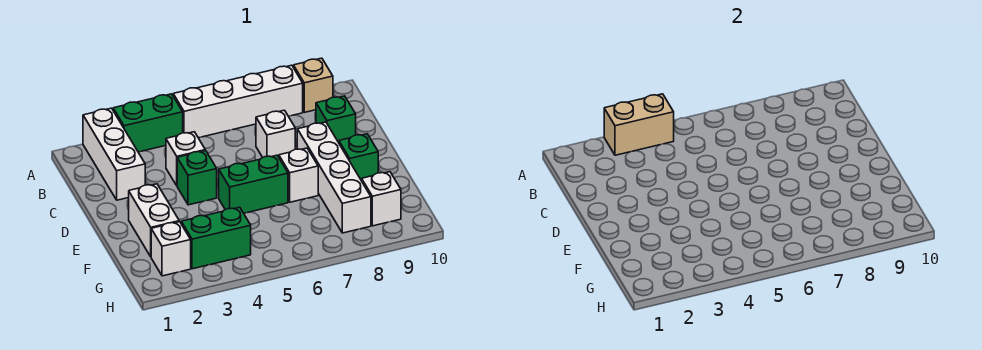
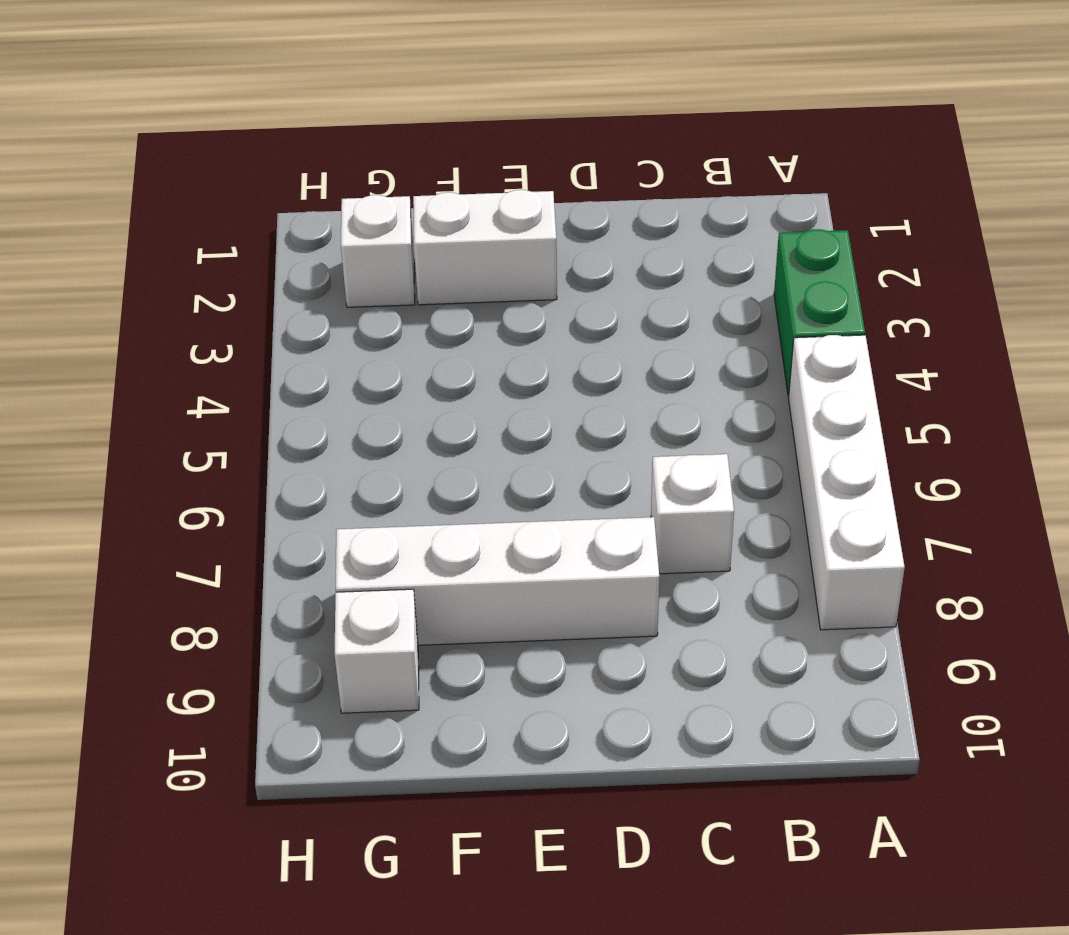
none -> white brick A2:C2 level 1
none -> tan brick A9 level 1
none -> white brick C4 level 1

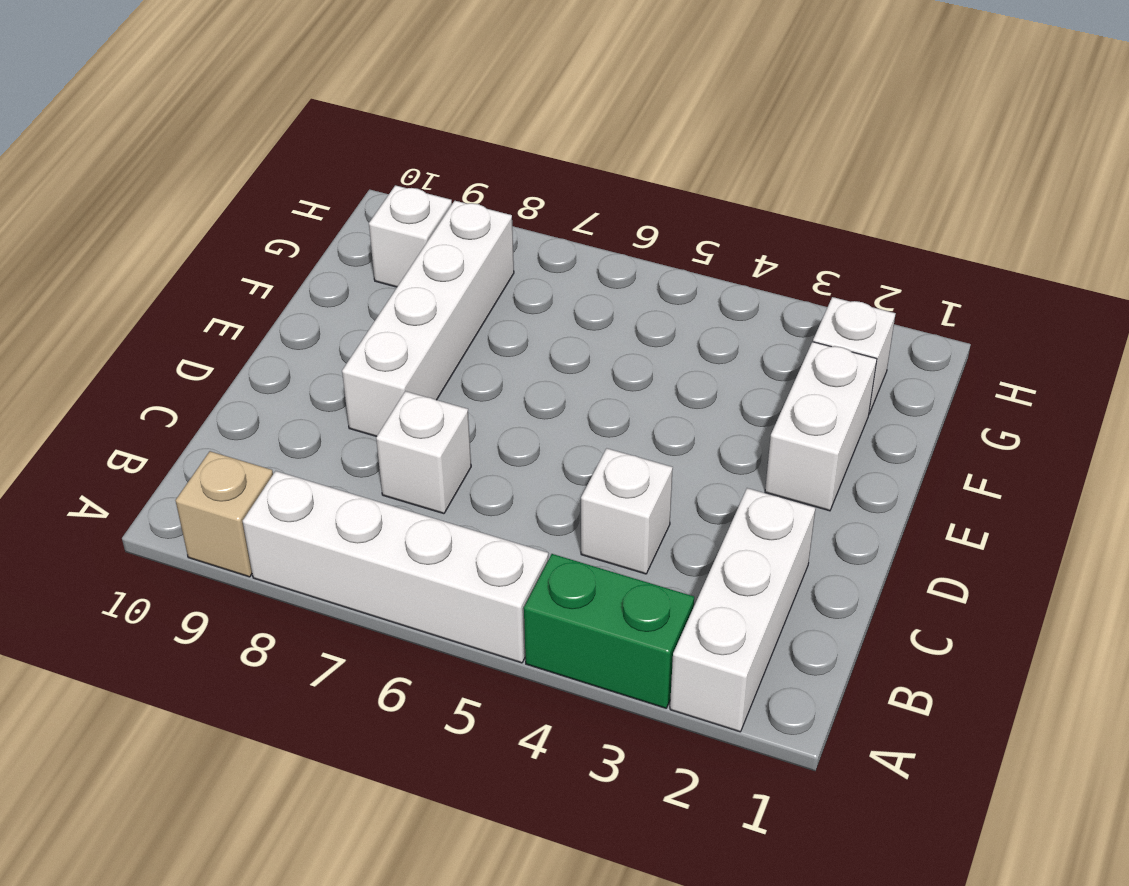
none -> green brick C9 level 1
none -> green brick D4 level 1
none -> green brick E5:E6 level 1

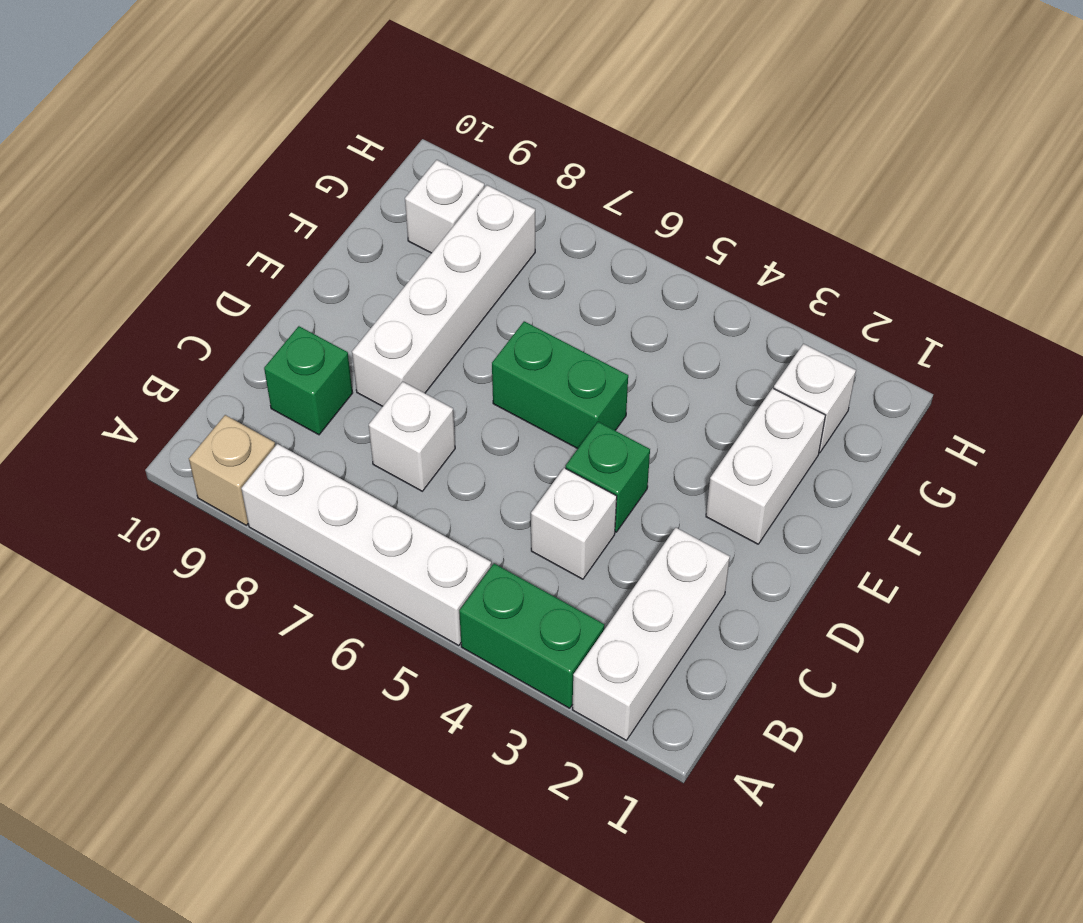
none -> white brick E7 level 1
none -> green brick E9 level 1
none -> green brick G3:G4 level 1

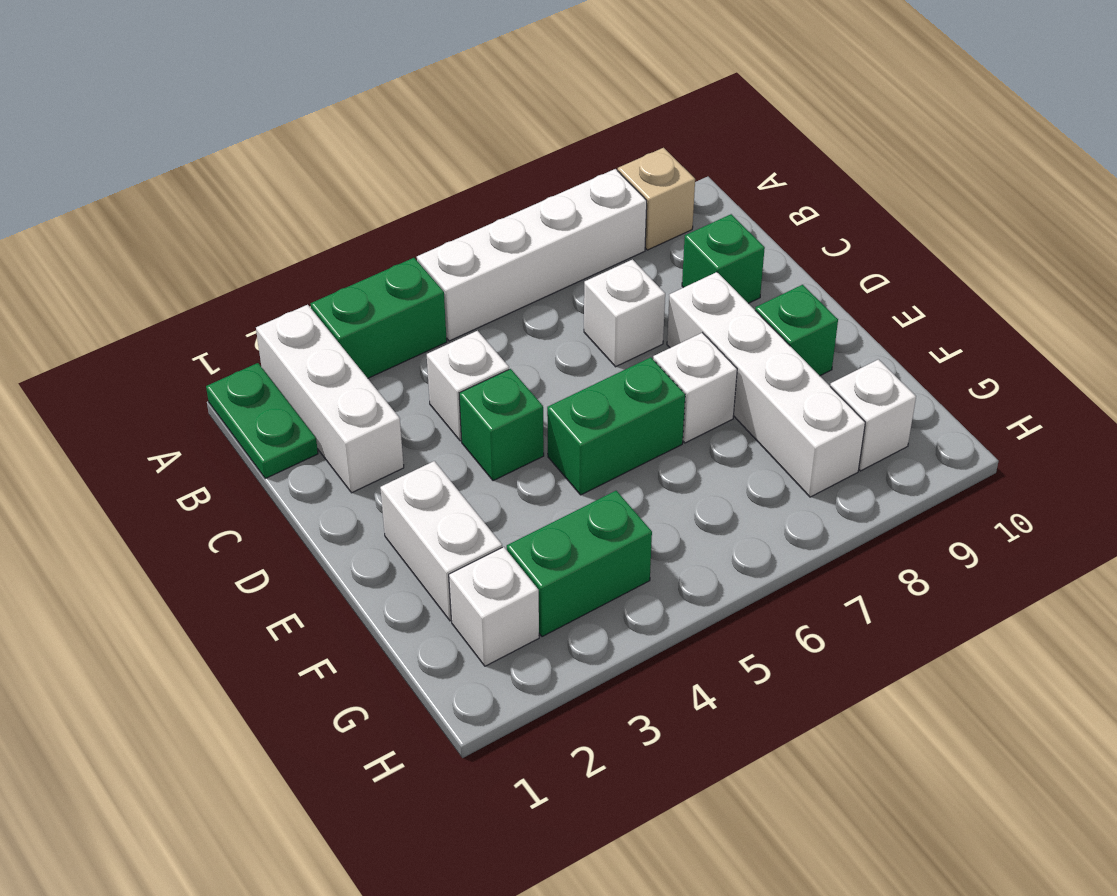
green plate A1:B1 level 1 -> none
none -> tan brick A3:A4 level 2

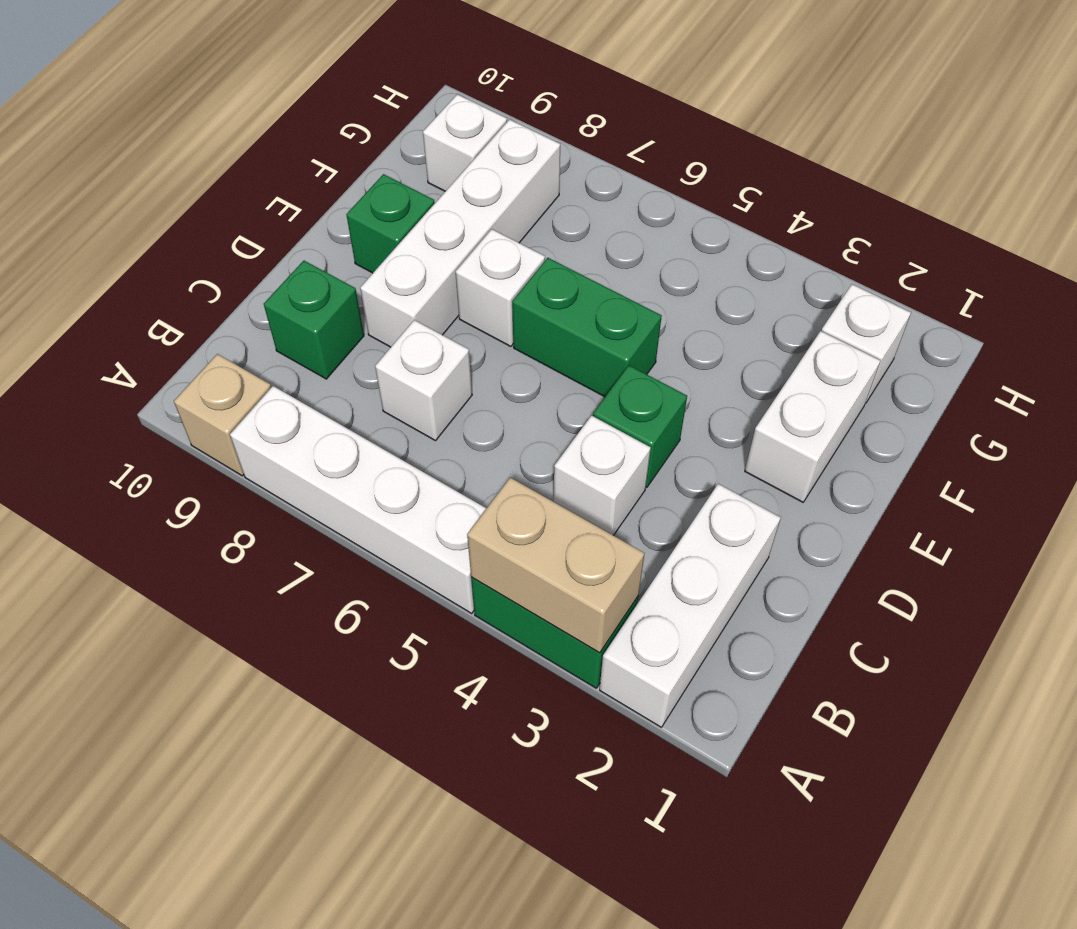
none -> green brick G3:G4 level 1

